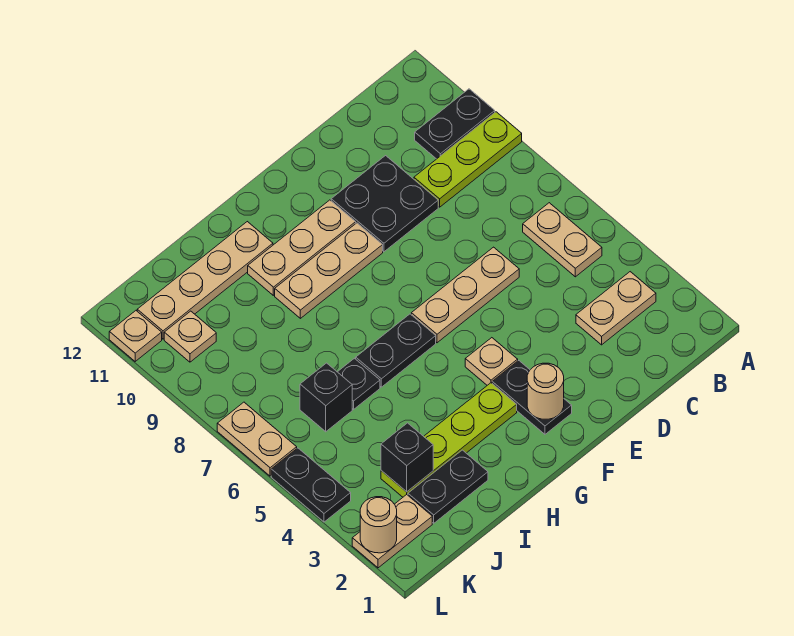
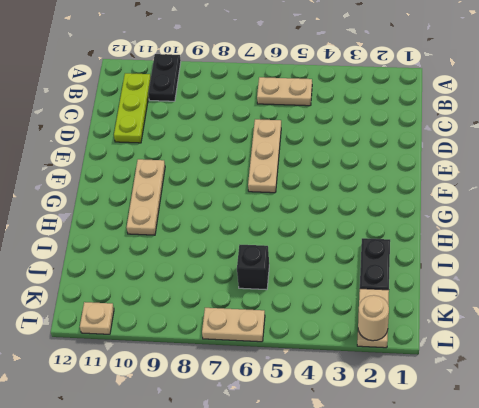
lime plate B11:D11 level 1 -> lime plate A9:C9 level 1
none -> tan plate B3:C3 level 1
none -> black plate D9:E10 level 1
none -> black plate F2:F3 level 1

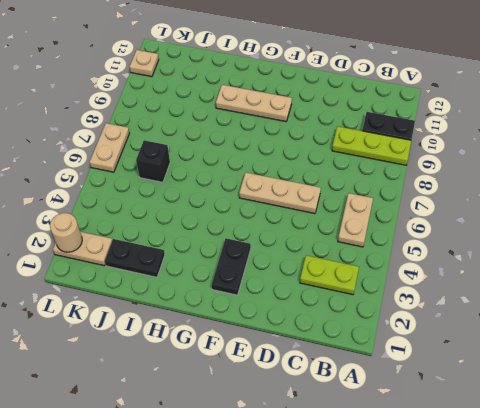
lime plate B3:C3 level 1 -> tan plate B3:C3 level 1
none -> black plate D9:E10 level 1
none -> tan plate F4 level 1
none -> tan plate F9:H9 level 1

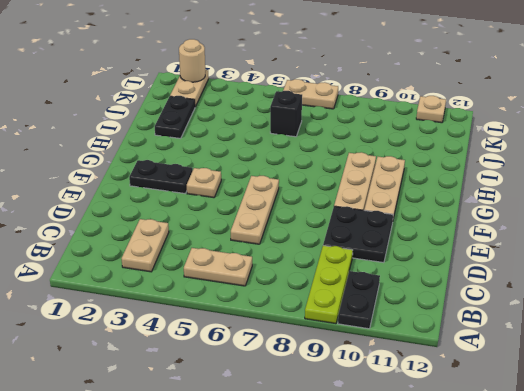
none -> lime plate G3:J3 level 1
none -> black plate G6:H6 level 1
none -> tan plate H11:K11 level 1

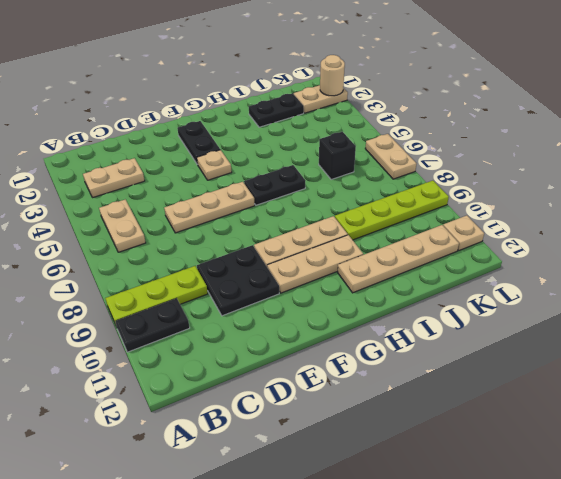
lime plate I9:L9 level 1 -> lime plate G3:J3 level 1
none -> black plate I6 level 1
none -> tan plate K10 level 1
none -> black plate L4:L5 level 1

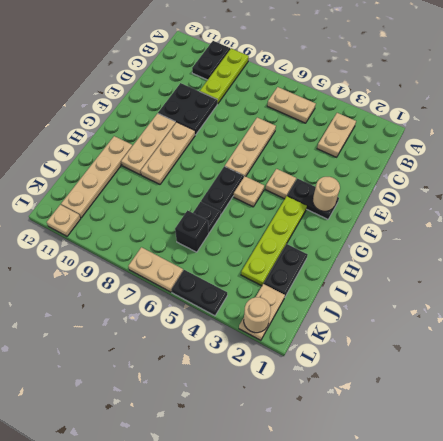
tan plate G5 level 1 -> tan plate K10 level 1
none -> black brick J3 level 2

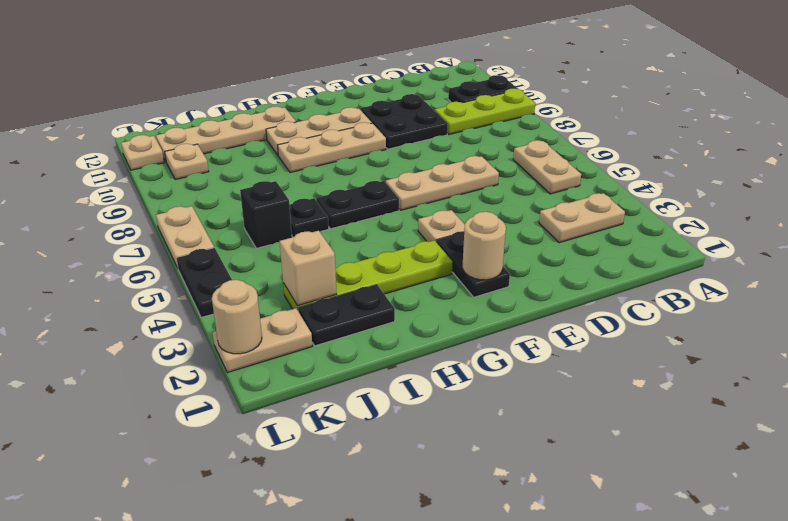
tan brick J3 level 2 -> black brick J3 level 2

